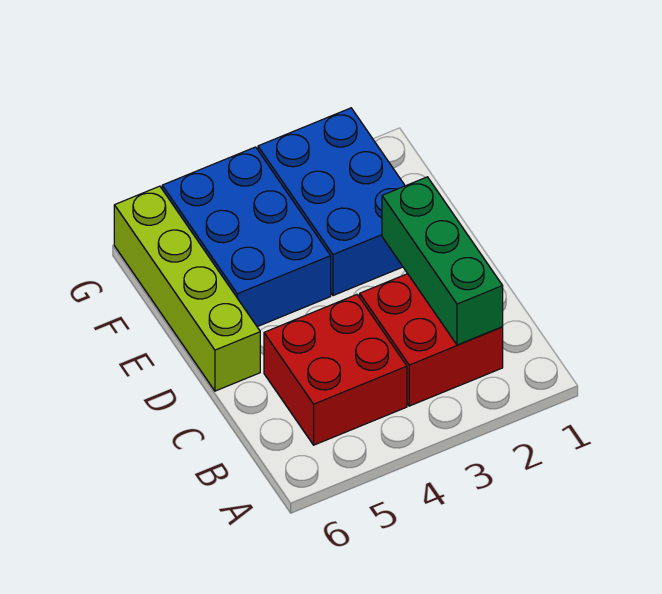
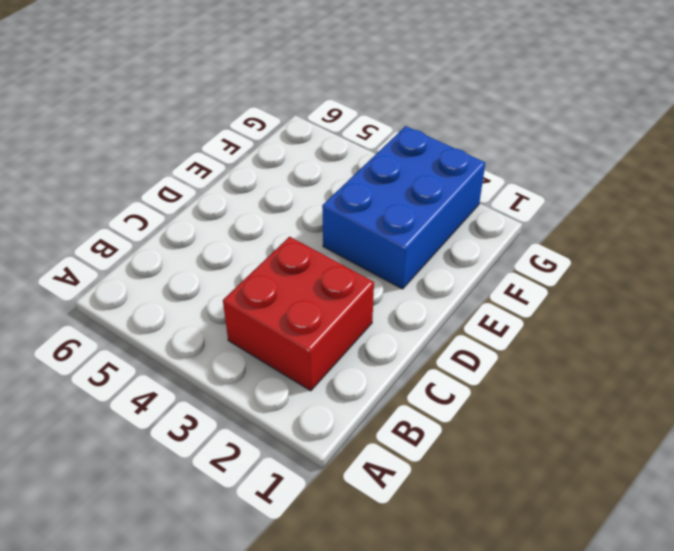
none -> red brick B4:C5 level 1
none -> lime brick D6:G6 level 1

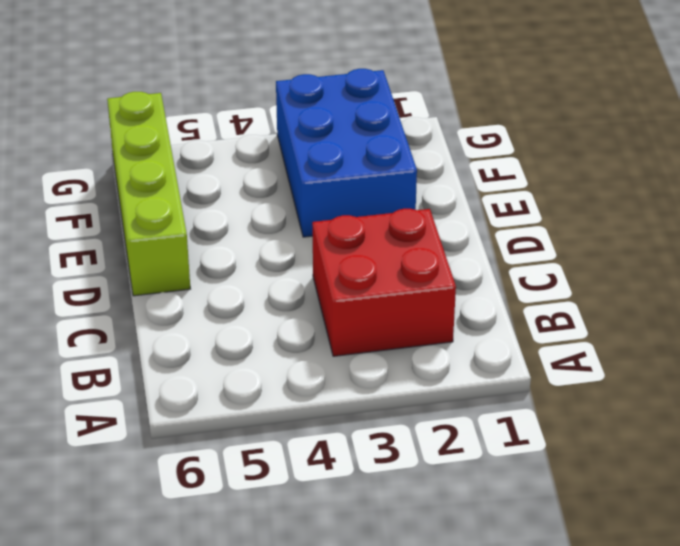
none -> red brick B4:C5 level 1
none -> blue brick E4:G5 level 1

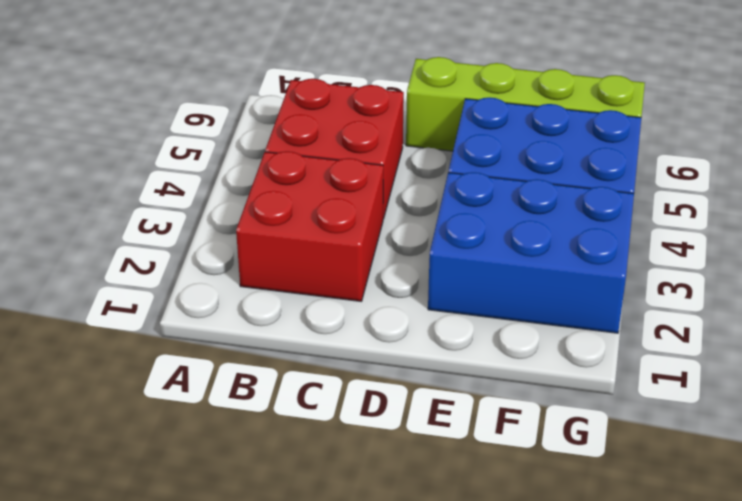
none -> green brick B2:D2 level 2

